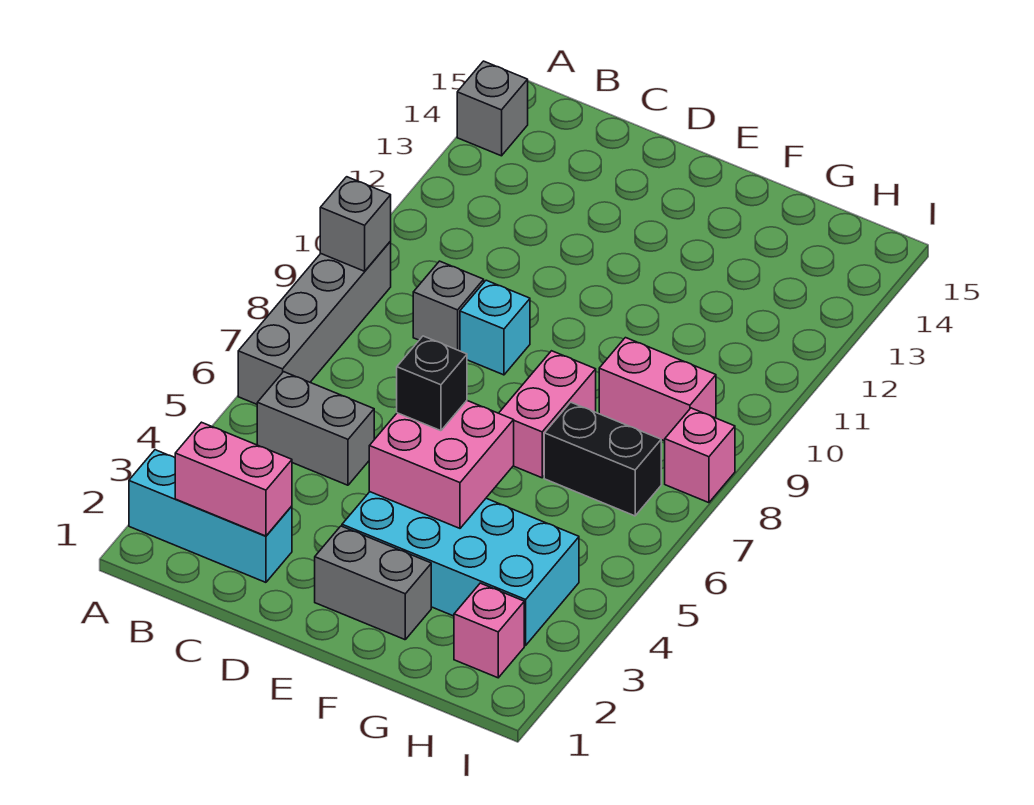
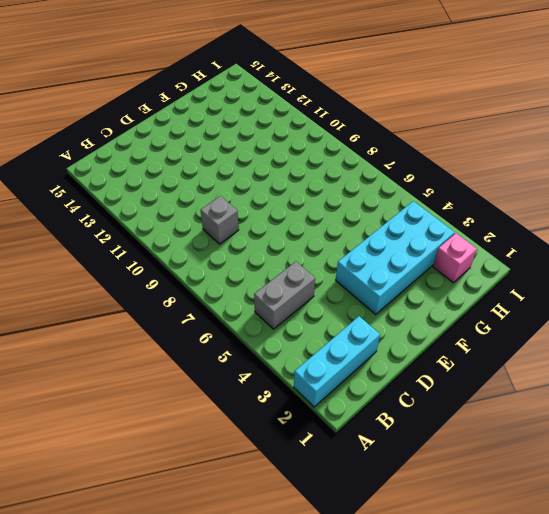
none -> grey brick A6:A9 level 1
none -> grey brick A14 level 1
none -> cyan brick D9 level 1

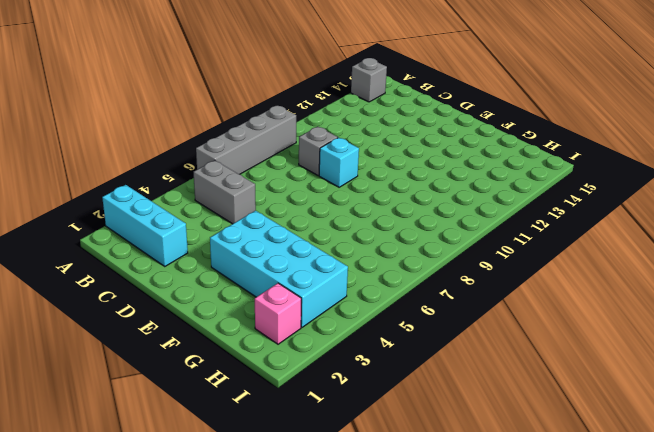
none -> grey brick E2:F2 level 1
none -> pink brick F7:F8 level 1
none -> black brick G7:H7 level 1

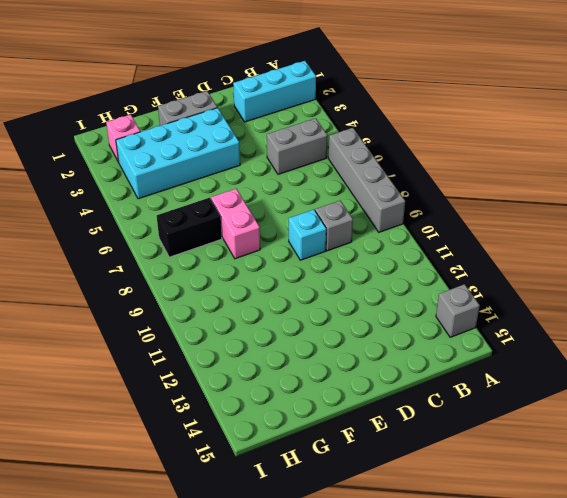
none -> pink brick G9:H9 level 1
none -> pink brick I8 level 1
none -> grey brick A9 level 2

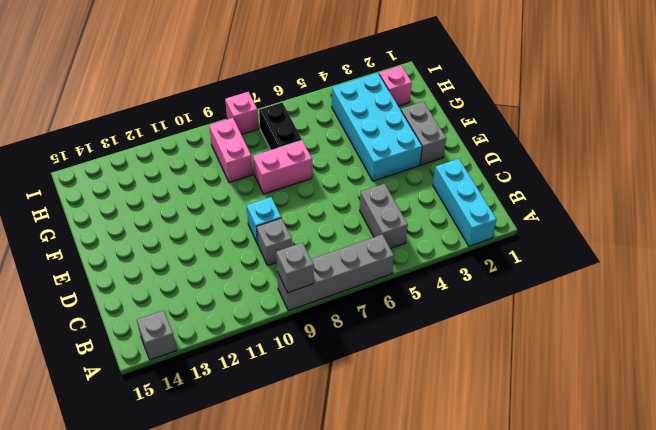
none -> pink brick B2:C2 level 2
none -> pink brick E4:F5 level 2
none -> black brick E5 level 3

